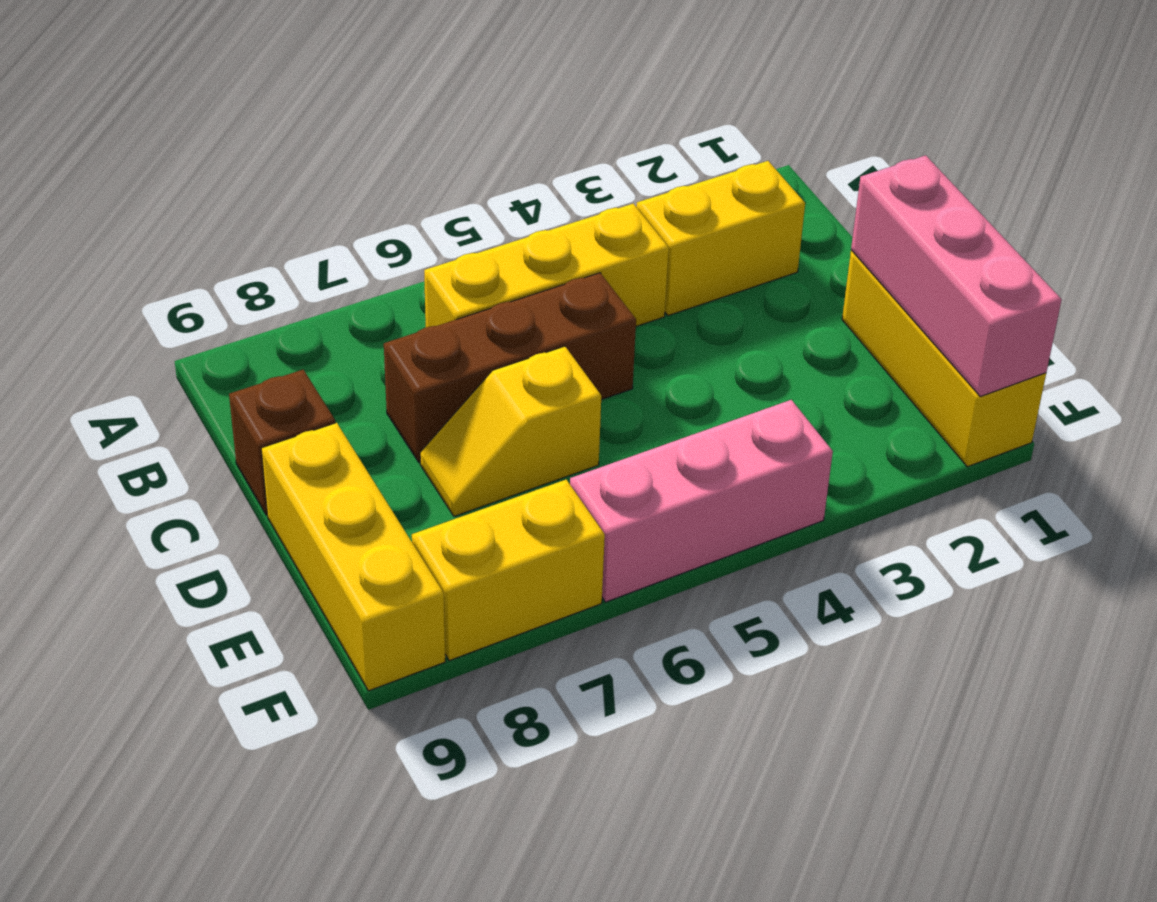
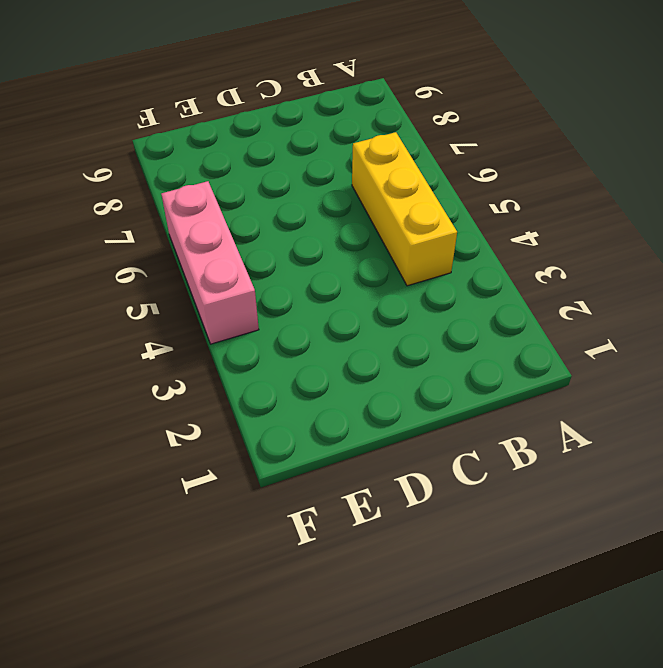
none -> yellow brick B2:B3 level 1
none -> brown brick C5:C7 level 1

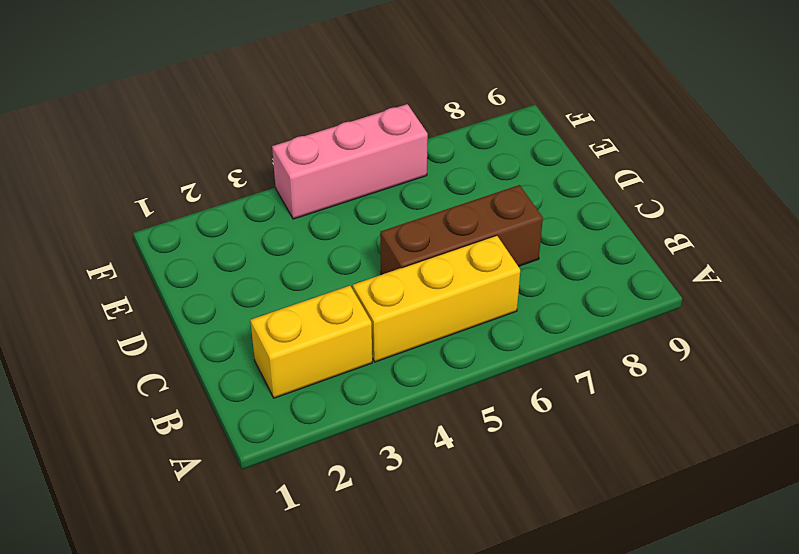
none -> brown brick C9 level 1
none -> yellow brick D1:F1 level 1

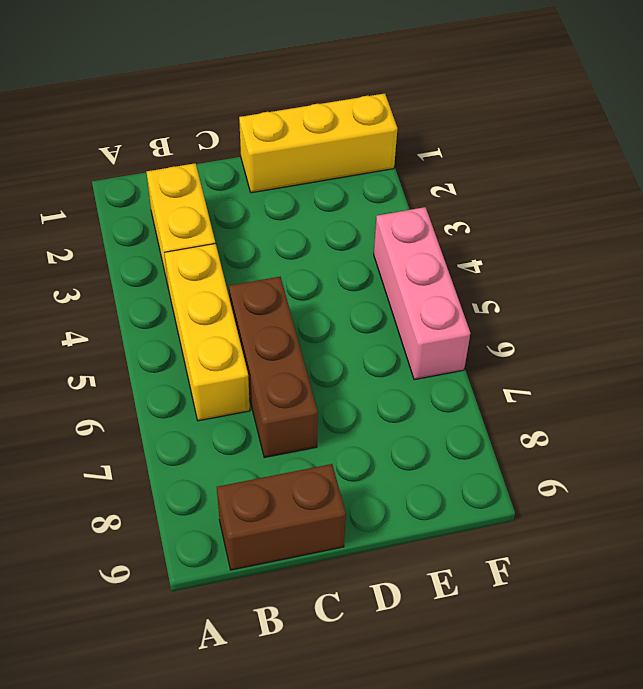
brown brick B9:C9 level 1 -> brown brick C9 level 1
none -> yellow slope D6:D7 level 1 top 6
none -> yellow brick D9:F9 level 1

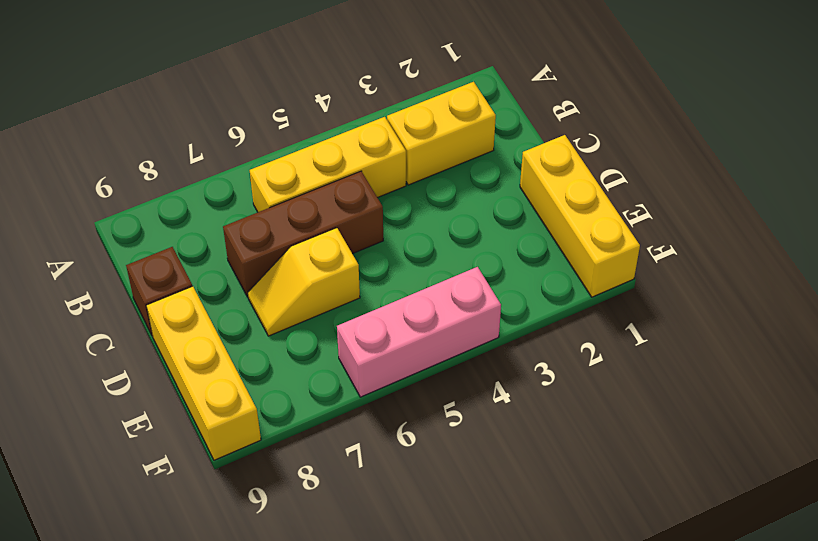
none -> yellow brick F7:F8 level 1
none -> pink brick D1:F1 level 2

